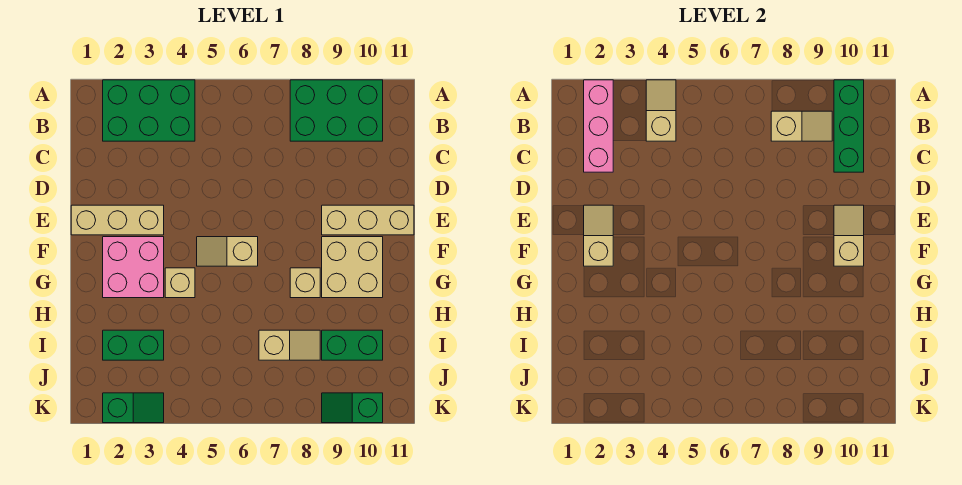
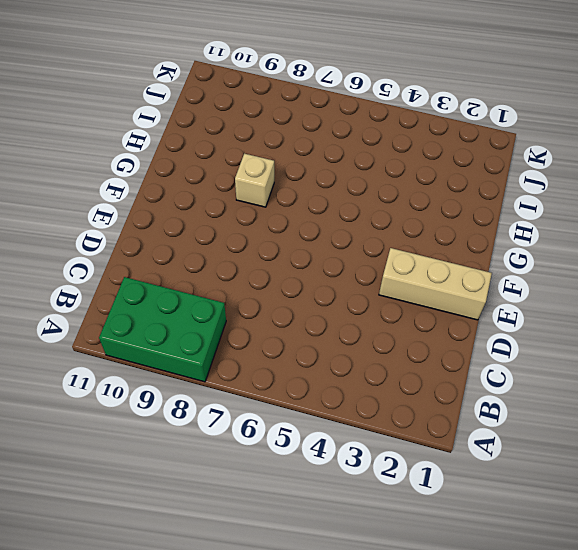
none -> green brick A2:B4 level 1
none -> tan brick E9:E11 level 1
none -> pink brick F2:G3 level 1

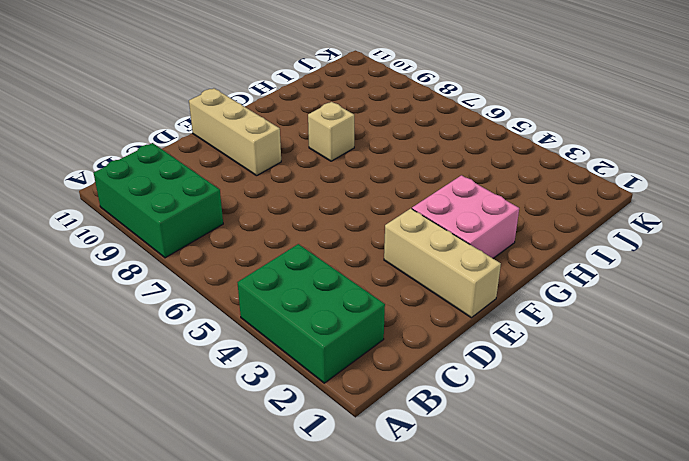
none -> tan slope F5:F6 level 1 top 6
none -> tan brick F9:G10 level 1
none -> tan brick G4 level 1

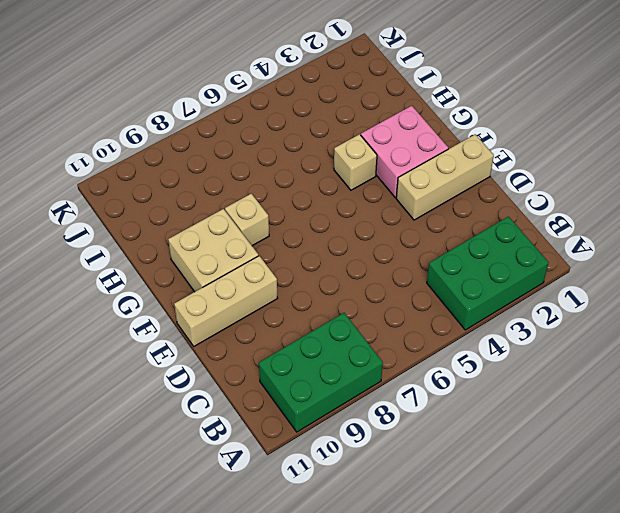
none -> tan slope F5:F6 level 1 top 6
none -> green brick I2:I3 level 1
none -> tan slope I7:I8 level 1 top 7

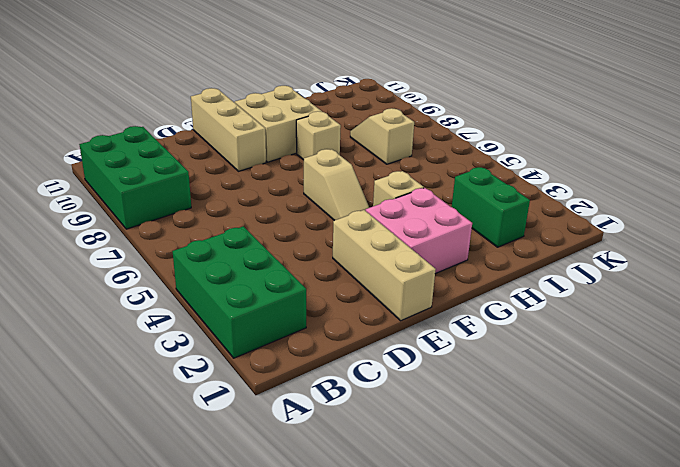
none -> green brick I9:I10 level 1
none -> green slope K2:K3 level 1 top 2
none -> green slope K9:K10 level 1 top 10

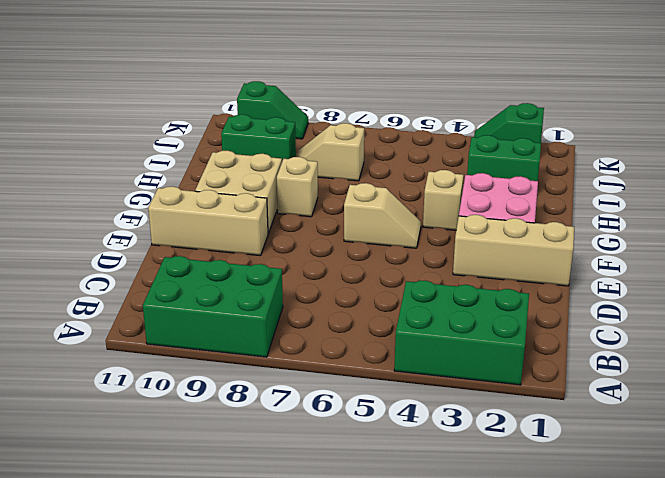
none -> pink brick A2:C2 level 2
none -> tan slope A4:B4 level 2 top B
none -> green brick A10:C10 level 2

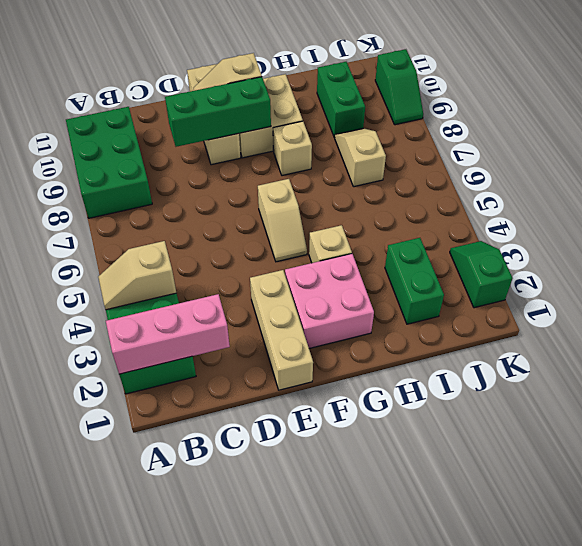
green brick D9:F9 level 2 -> green brick A10:C10 level 2
none -> tan slope B8:B9 level 2 top 8
none -> tan slope E2:F2 level 2 top F

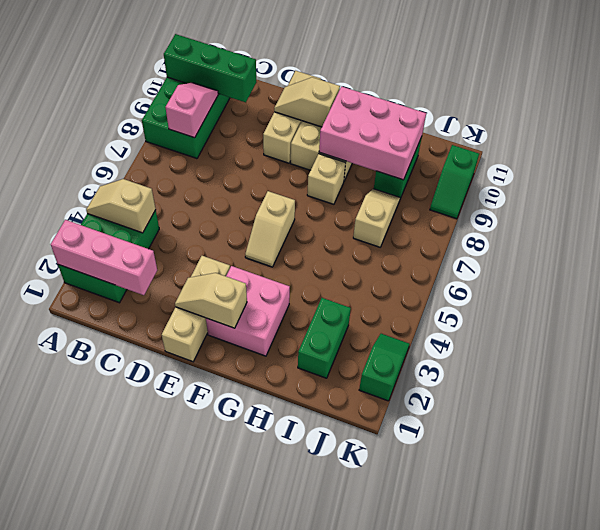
pink slope B8:B9 level 2 top 8 -> tan slope B8:B9 level 2 top 8
pink brick G9:I10 level 2 -> none
none -> tan brick G4 level 1

